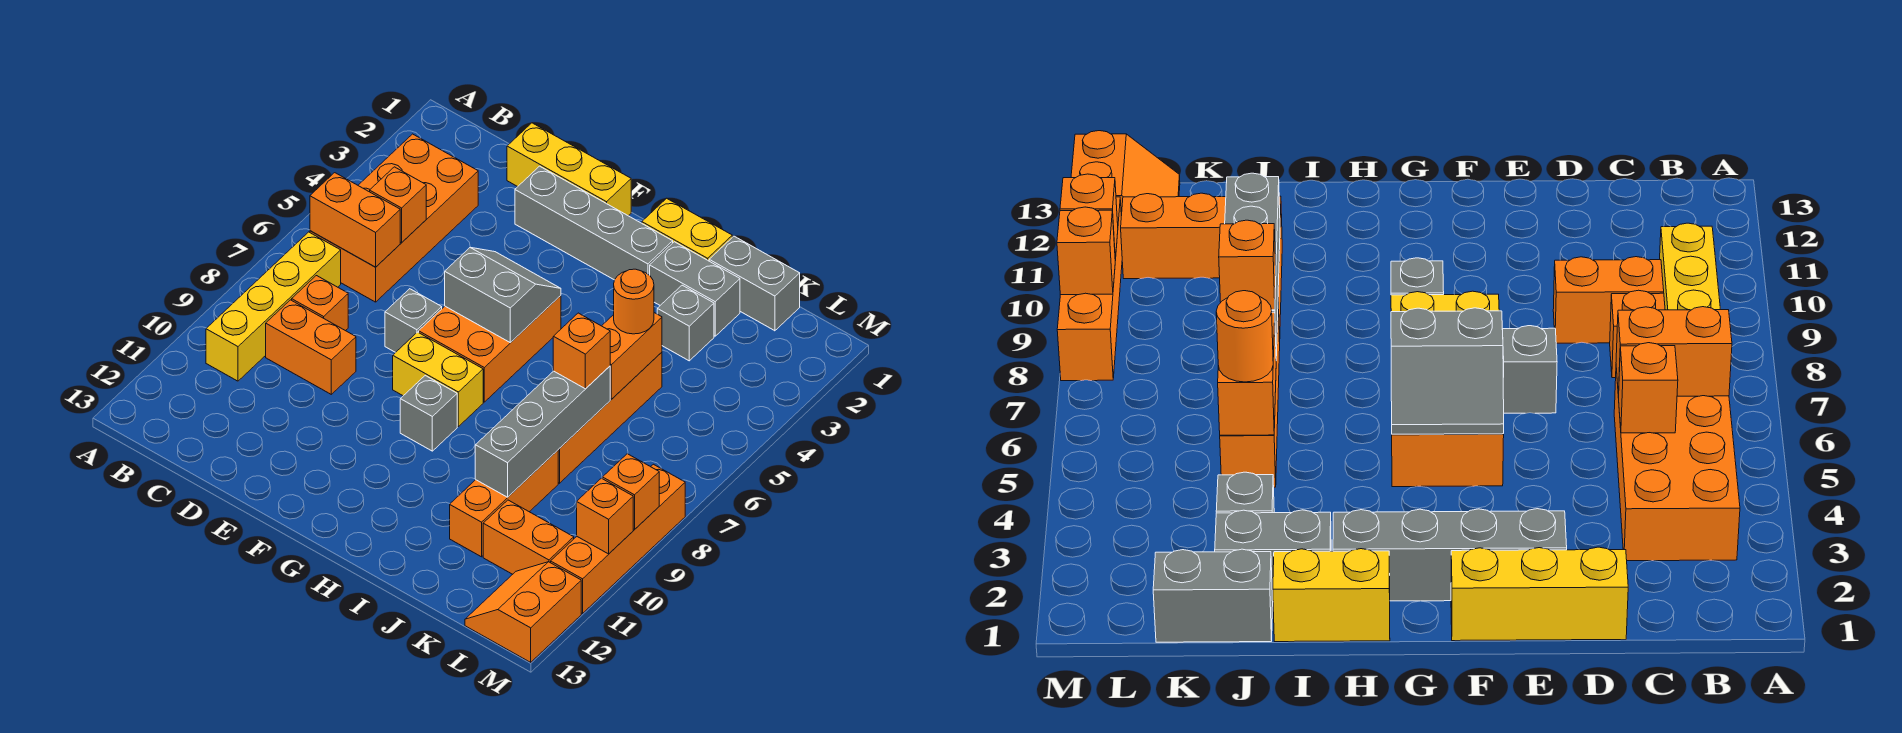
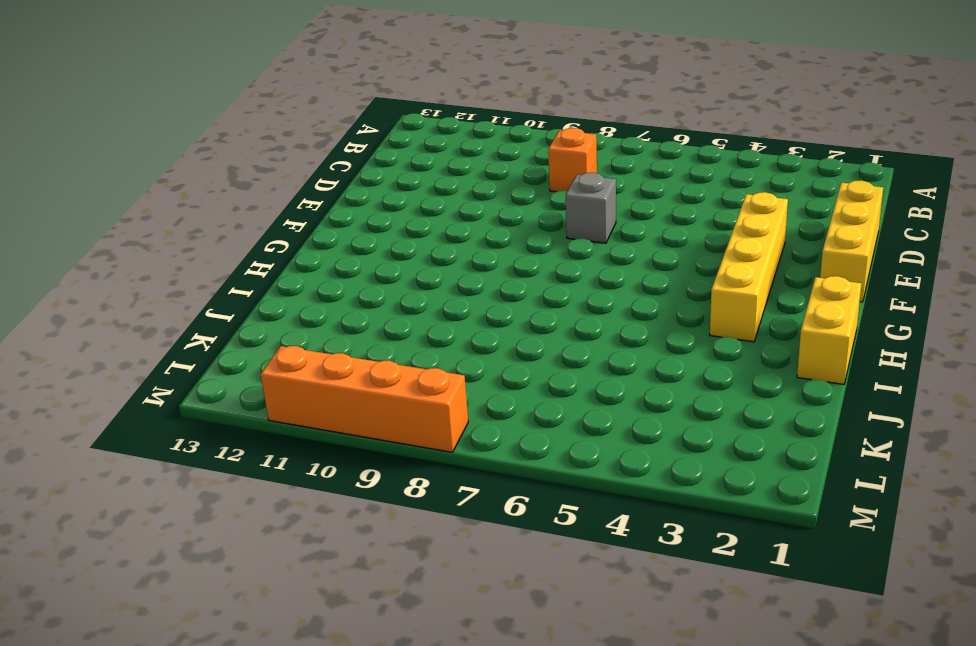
yellow brick E3:H3 level 1 -> yellow brick B7:B10 level 1
none -> orange brick B3:C6 level 1
none -> orange brick C9:D9 level 1
none -> grey brick E2:H2 level 1

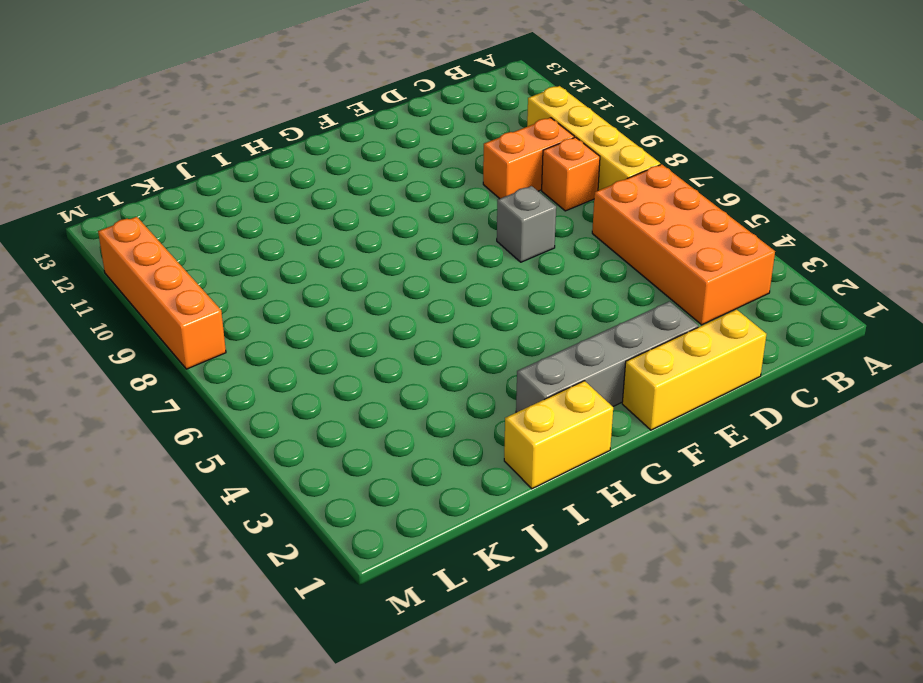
none -> orange brick F5:G7 level 1
none -> yellow brick F8:G8 level 1
none -> grey brick G9 level 1

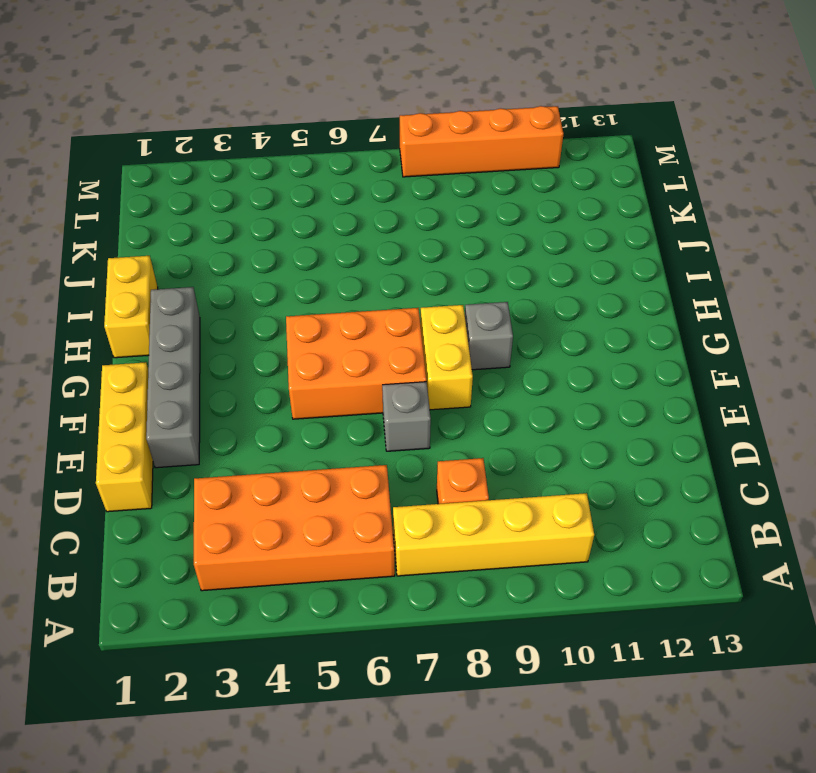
none -> orange brick C9:D9 level 1
none -> grey brick I2:J2 level 1
none -> grey brick J1:K1 level 1

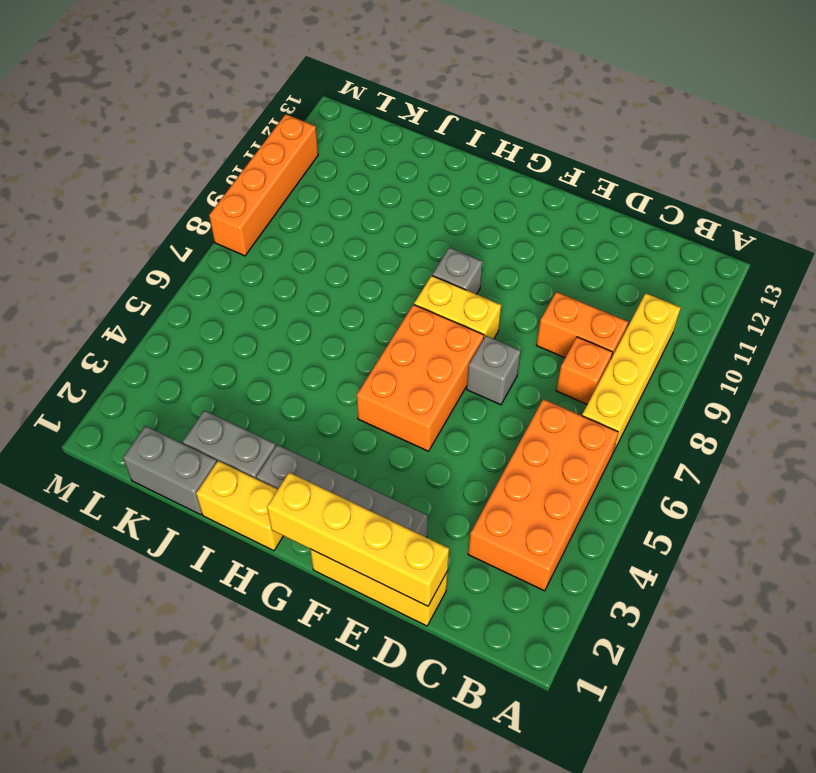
yellow brick D1:G1 level 2 -> none
none -> grey brick J3 level 1
none -> orange brick J5:J8 level 1
none -> orange brick J9:J11 level 1

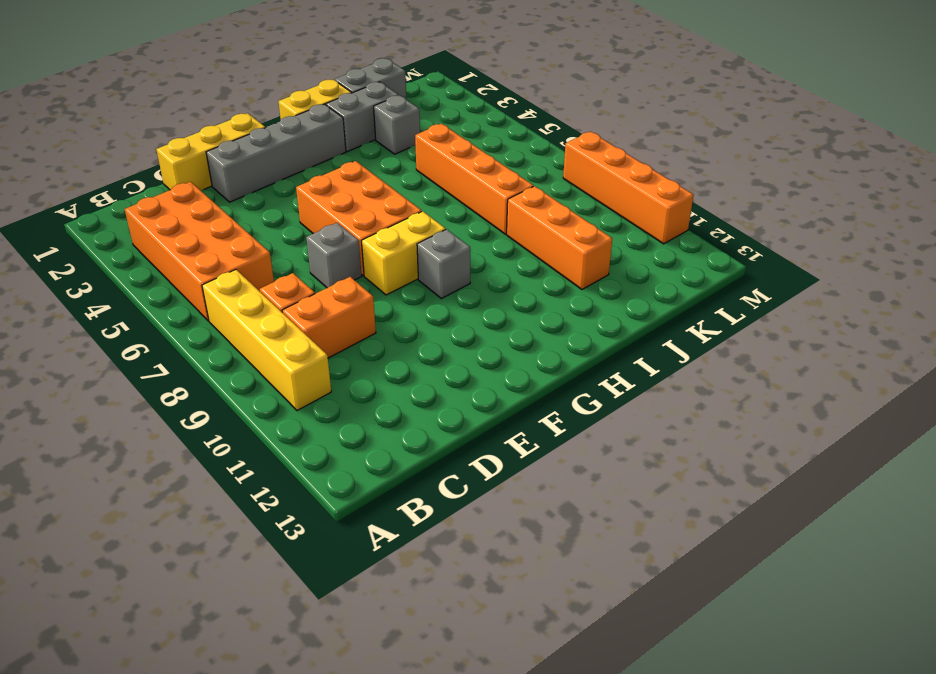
none -> orange brick K11:L11 level 1
none -> orange slope L12:M13 level 1 top M
none -> orange brick B6:C6 level 2

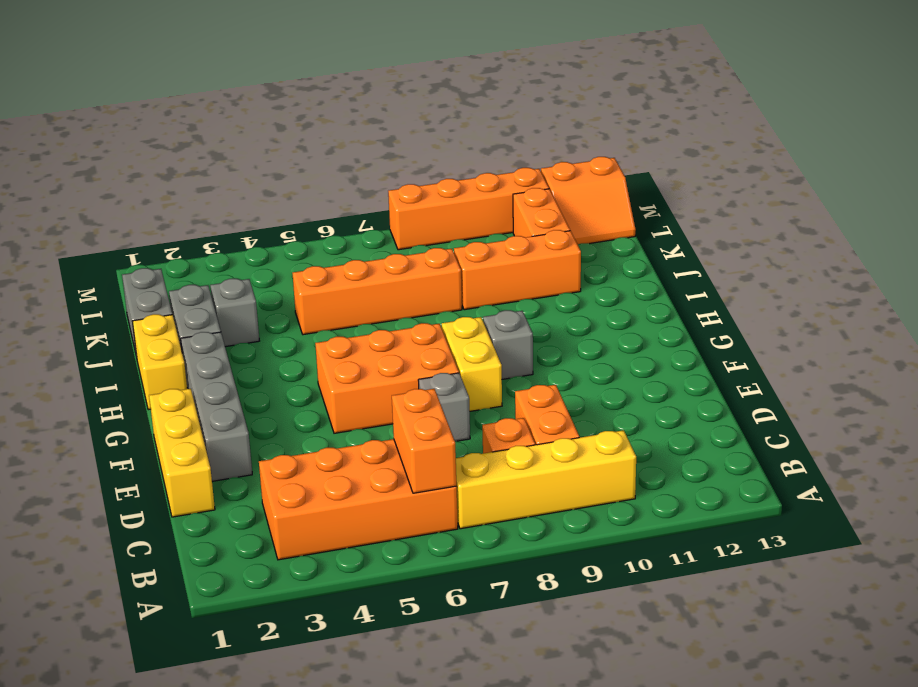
none -> orange brick C5 level 2
none -> grey slope F5:G6 level 2 top 6
none -> orange brick J5:J6 level 2

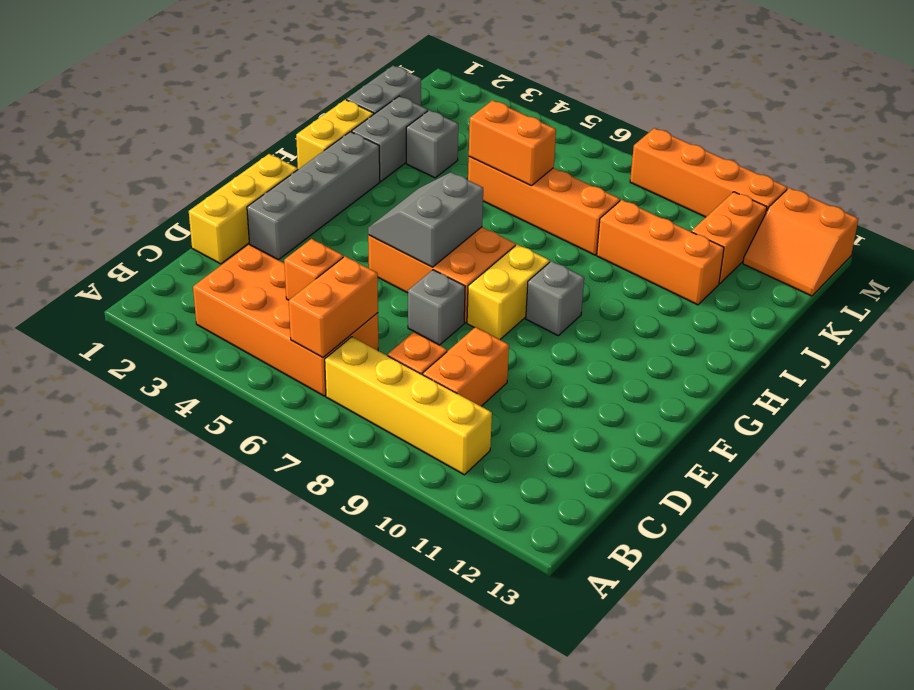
none -> grey brick J7:J10 level 2
none -> orange brick M9 level 2
none -> orange brick M10 level 2

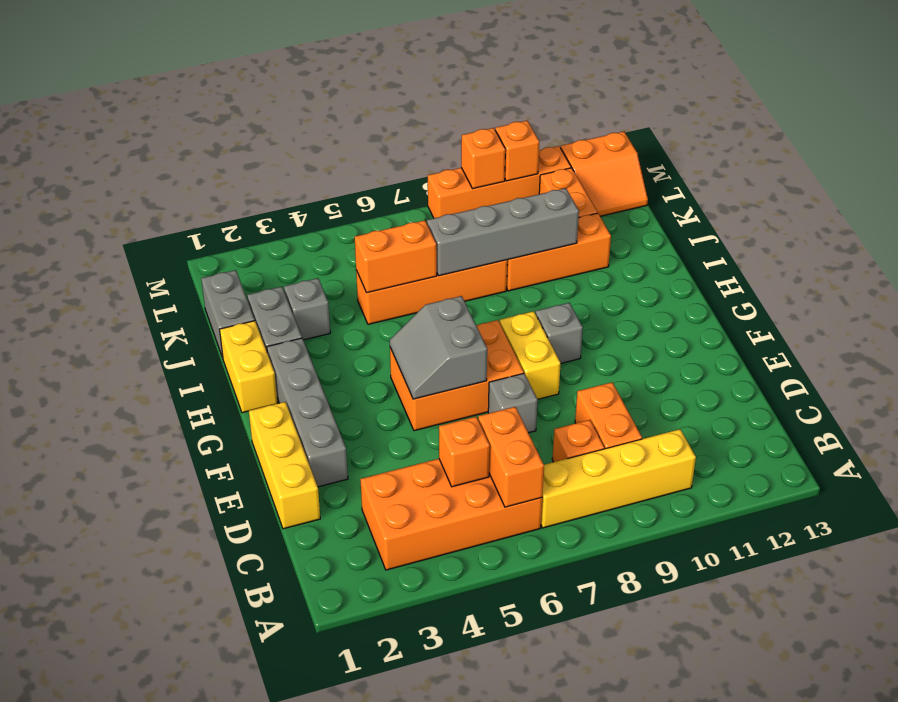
none -> orange round brick J5 level 3
none -> orange brick J7 level 3

